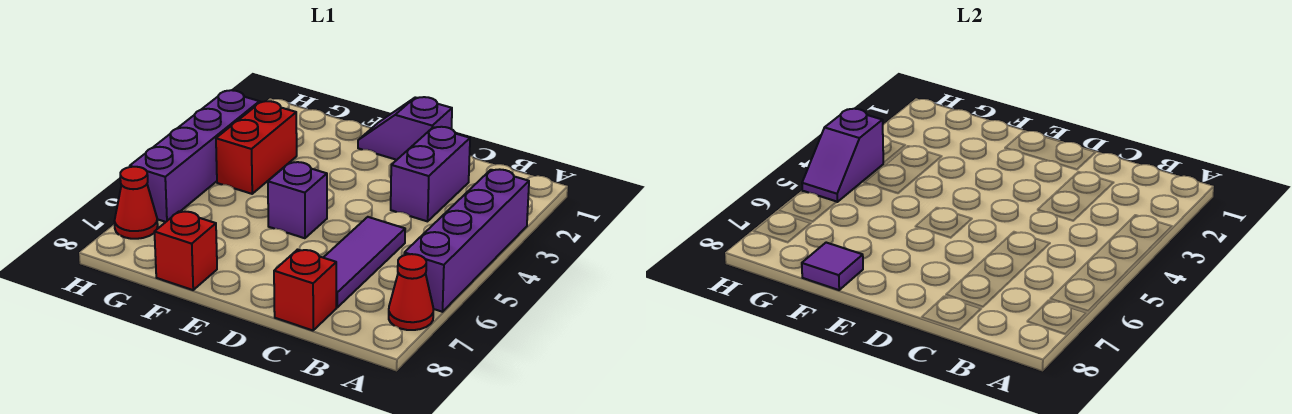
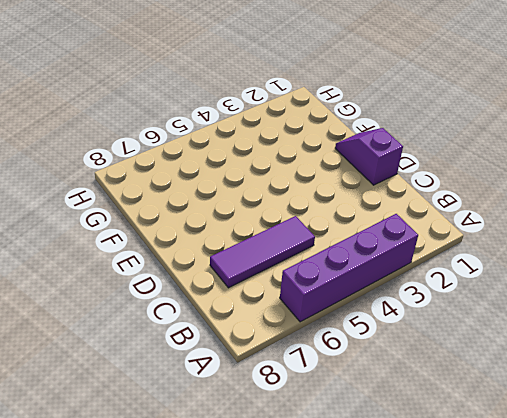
none -> red cone A7 level 1
none -> purple brick C2:C3 level 1
none -> red brick C8 level 1

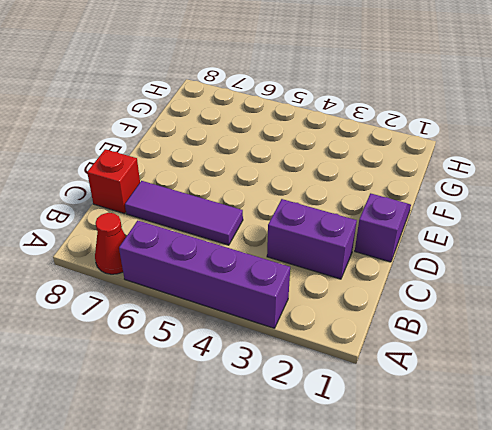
none -> purple brick E5 level 1
none -> red brick F8 level 1
none -> red brick G3:G4 level 1

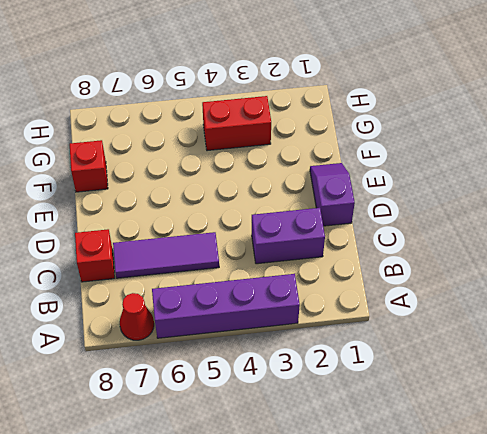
none -> purple brick E5 level 1
none -> purple brick H3:H6 level 1
none -> red cone H7 level 1

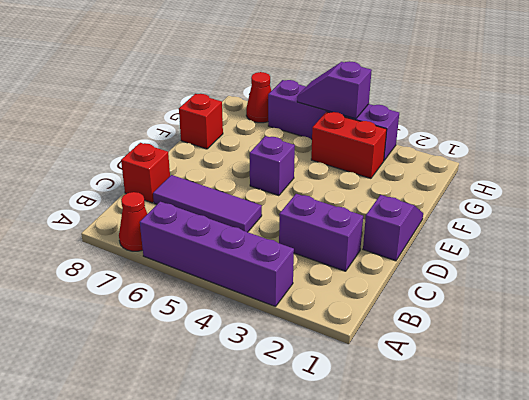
none -> purple tile F8 level 2

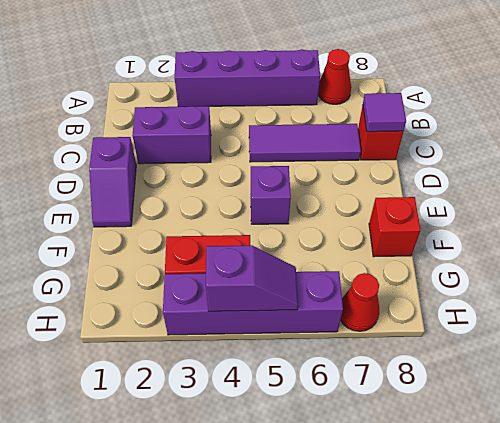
purple tile C8 level 2 -> purple tile F8 level 2

